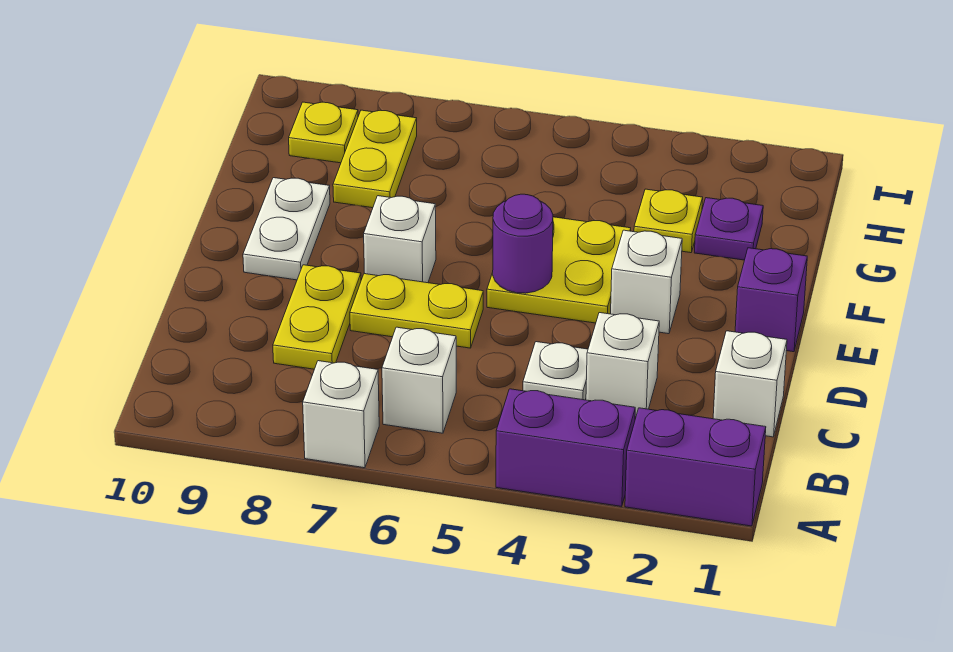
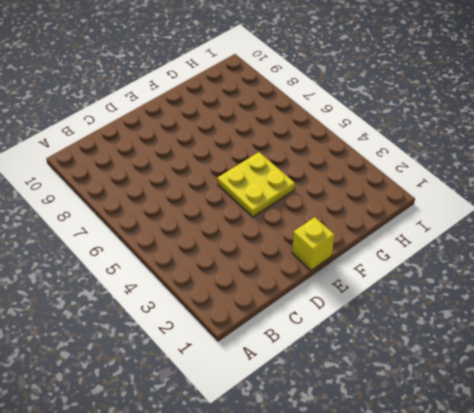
yellow brick E1 level 1 -> purple brick E1 level 1
none -> purple brick A1:A2 level 1
none -> purple brick A3:A4 level 1
none -> white brick A7 level 1

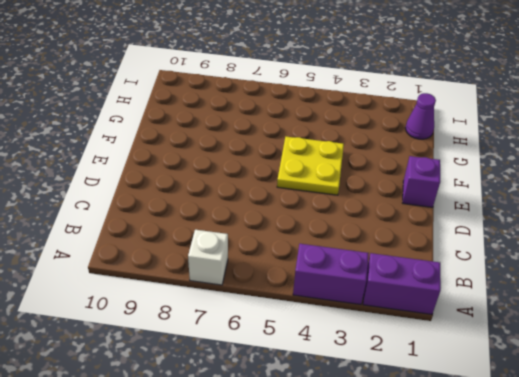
purple cone H1 level 1 -> none
none -> white brick B6 level 1
none -> white brick C1 level 1
none -> white brick C3 level 1

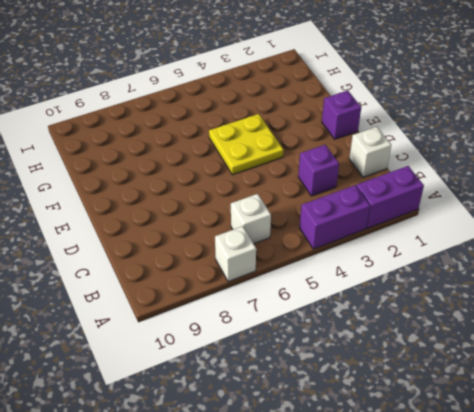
purple brick C3 level 1 -> white brick C3 level 1
none -> white plate C4 level 1
none -> yellow plate C8:D8 level 1
none -> yellow plate D6:D7 level 1

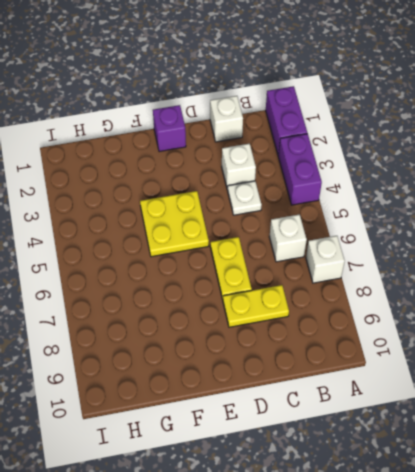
none -> white brick E3 level 1
none -> white brick E7 level 1
none -> white plate E9:F9 level 1

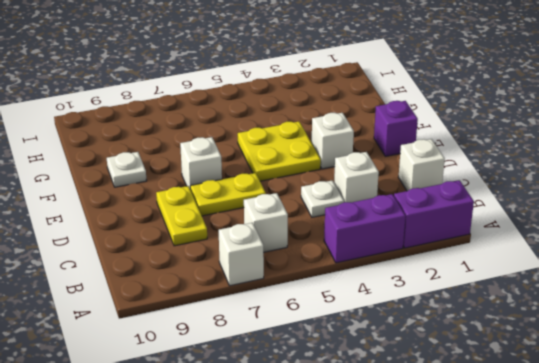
white plate F9 level 1 -> white plate E9:F9 level 1
none -> purple plate G2 level 1
none -> yellow plate G3 level 1
none -> yellow plate G8:H8 level 1

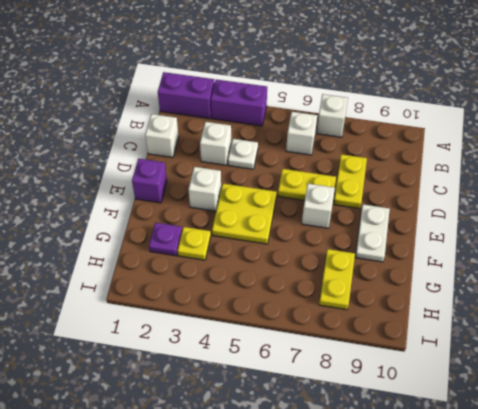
none -> yellow plate H9 level 1
none -> purple round brick E5 level 2

